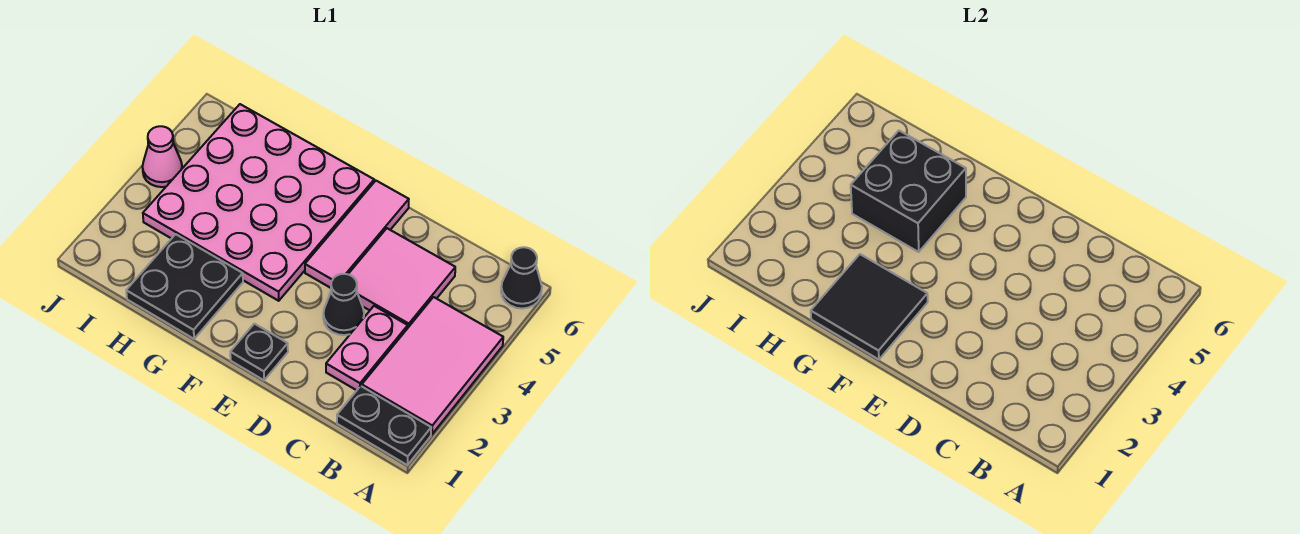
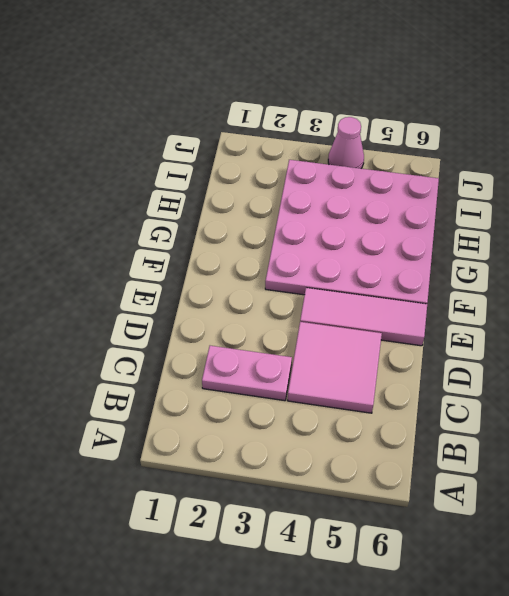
none -> black plate A1:B1 level 1
none -> pink tile A2:B4 level 1
none -> black cone A6 level 1

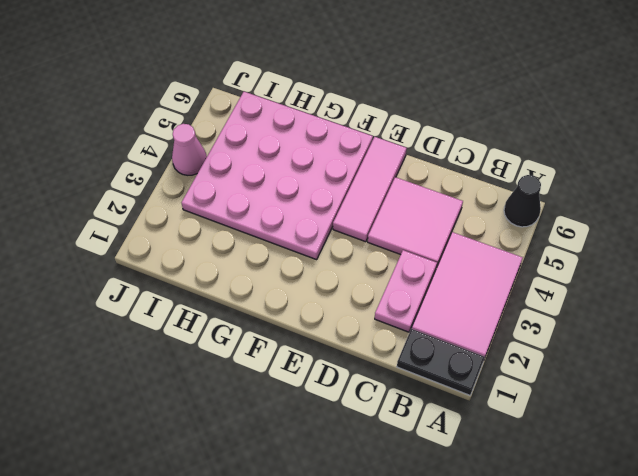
none -> black cone D3 level 1
none -> black plate E1 level 1
none -> black plate G1:H2 level 1

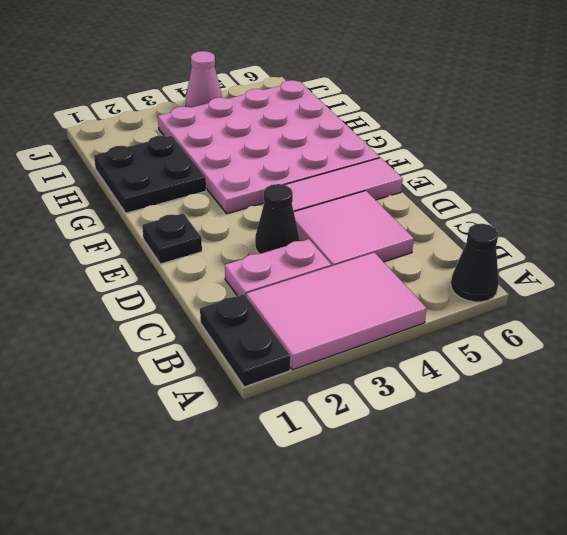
none -> black tile F1:G2 level 2
none -> black brick G4:H5 level 2

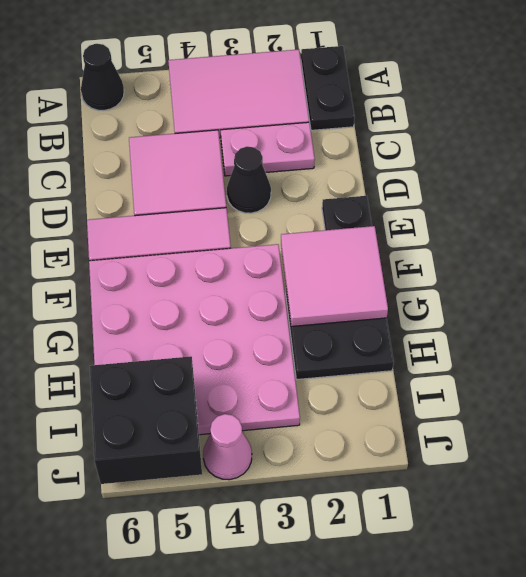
pink tile F1:G2 level 2 -> black tile F1:G2 level 2
black brick I5:J6 level 2 -> black brick G4:H5 level 2

